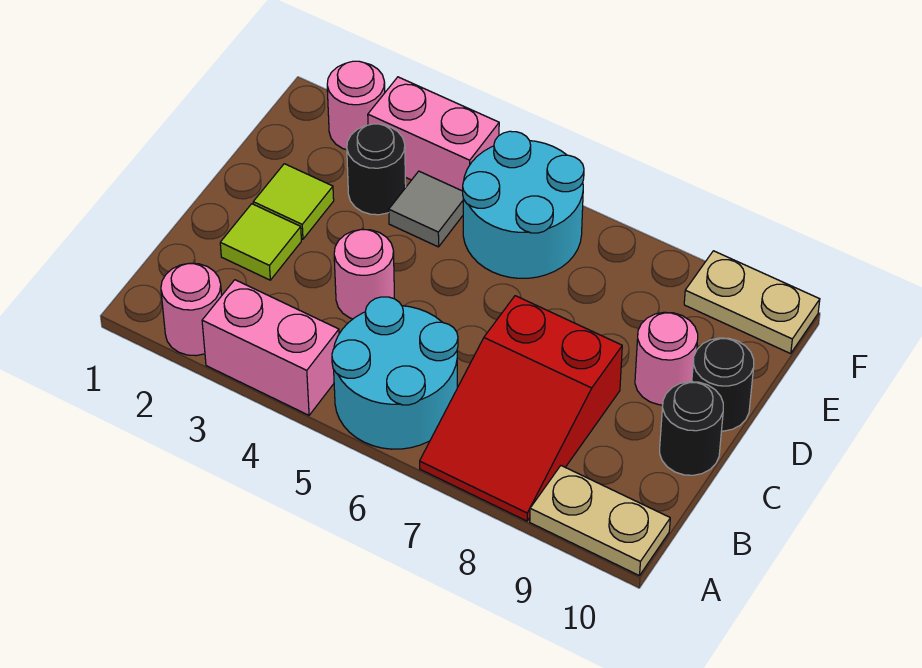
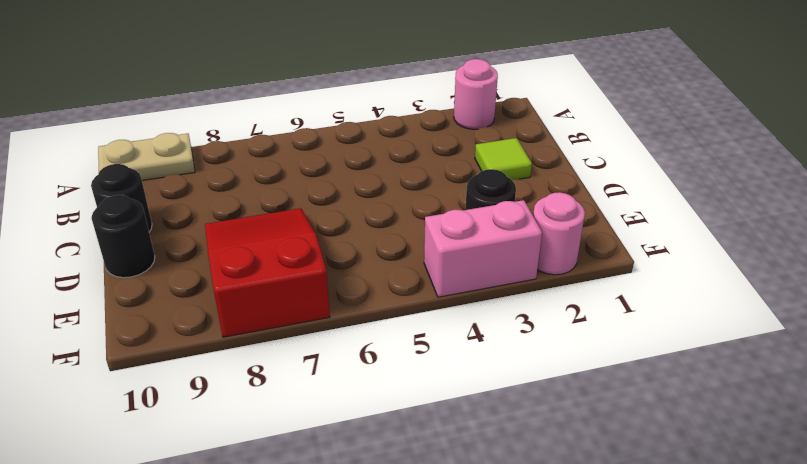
red slope D7:F8 level 1 top F -> red slope A7:C8 level 1 top C
none -> pink brick A3:A4 level 1
none -> cyan round brick A5:B6 level 1
none -> pink round brick C4 level 1

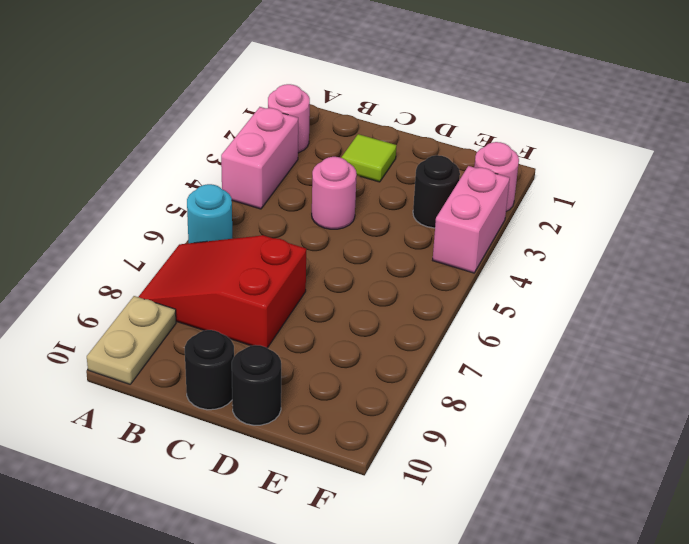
cyan round brick A6 level 1 -> cyan round brick A5:B6 level 1
none -> lime tile D2 level 1
none -> pink round brick D9 level 1
none -> grey tile E4 level 1

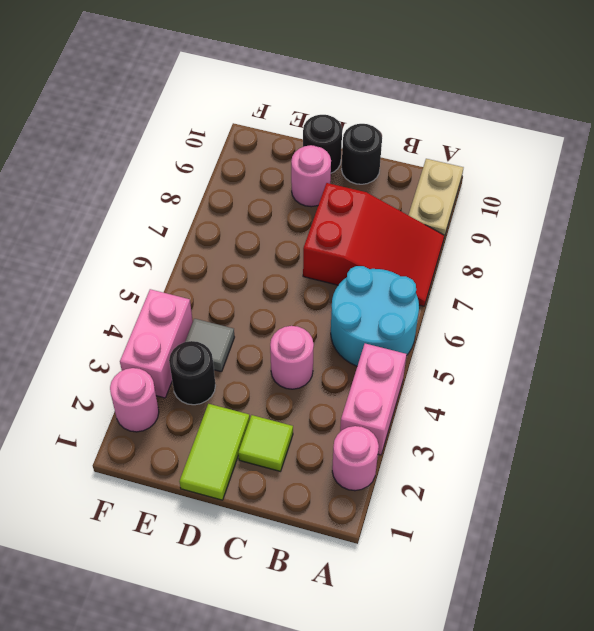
lime tile D1:D2 level 1 -> lime tile D2 level 1
none -> cyan round brick E5:F6 level 1
none -> tan plate F9:F10 level 1

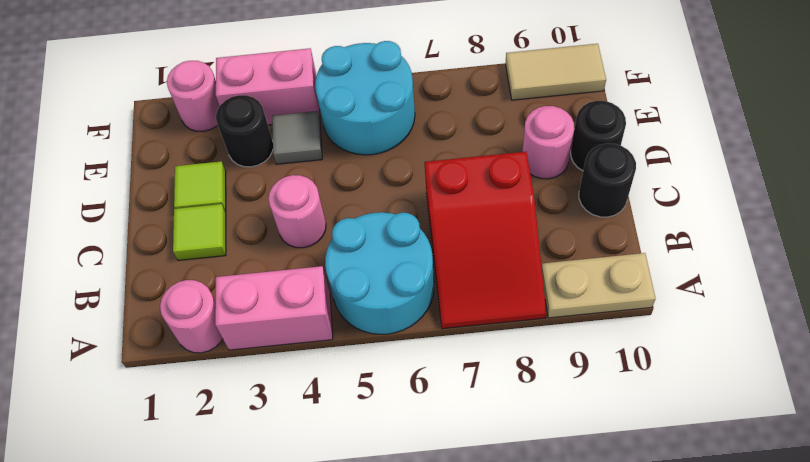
tan tile F9:F10 level 1 -> tan plate F9:F10 level 1

